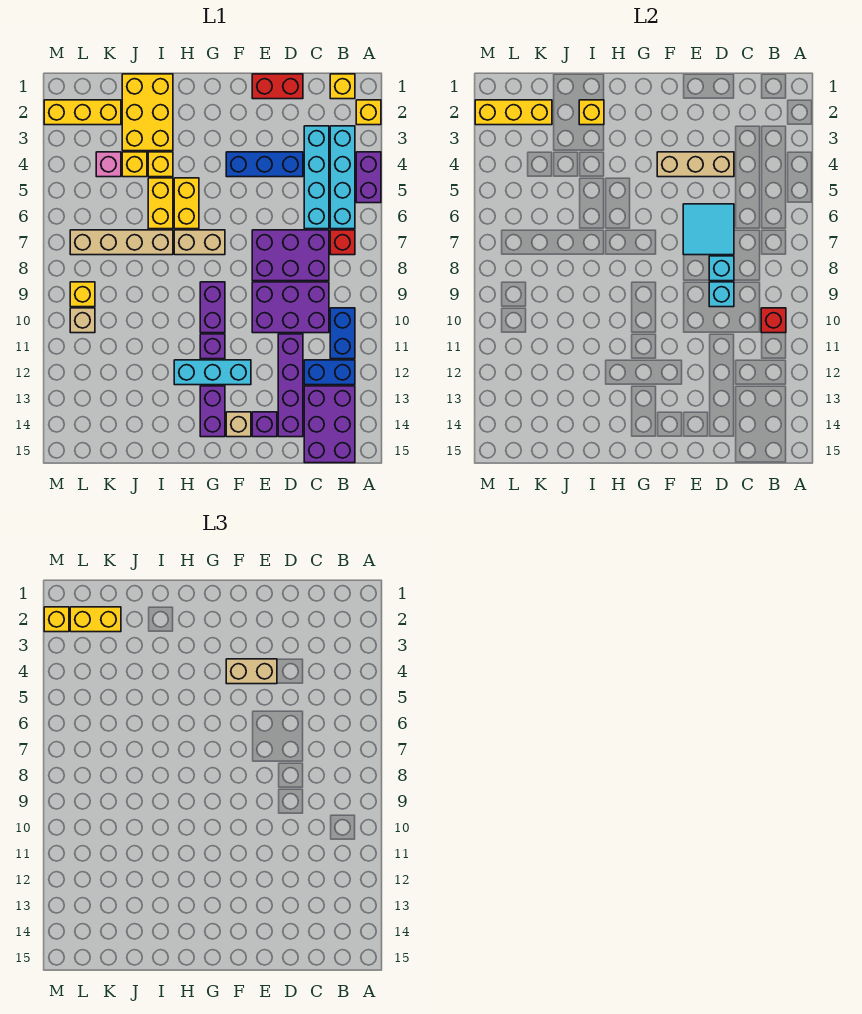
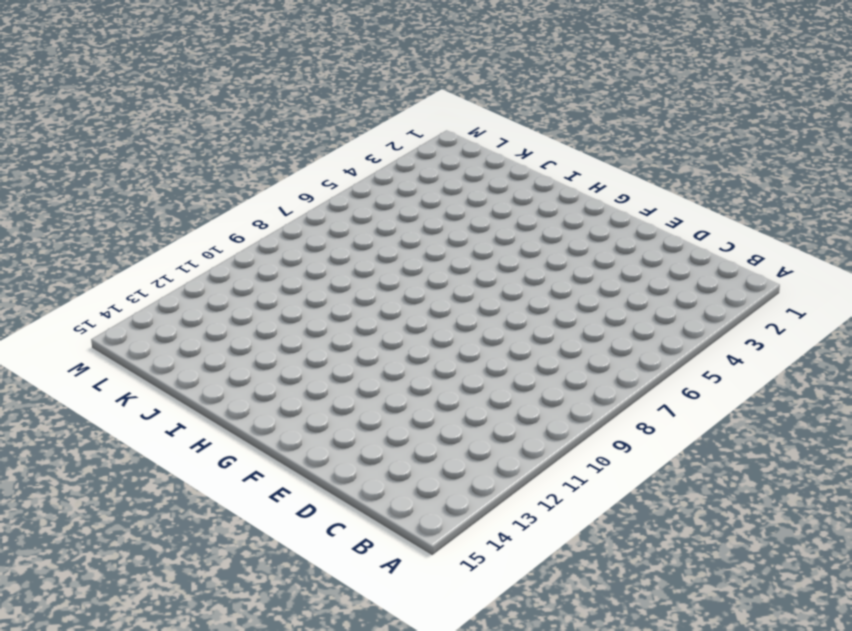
none -> yellow brick A2 level 1
none -> purple brick A4:A5 level 1
none -> yellow brick B1 level 1
none -> cyan brick B3:B6 level 1

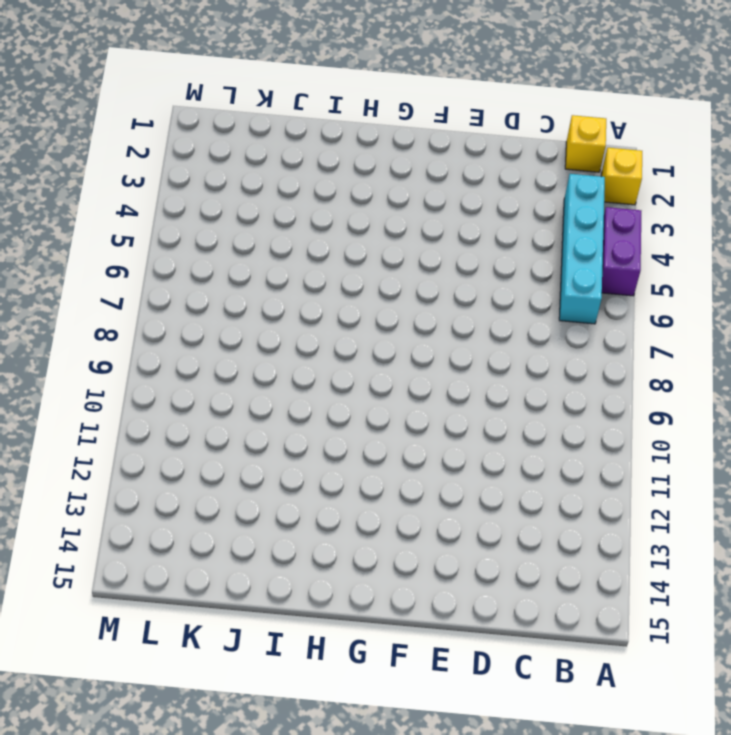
none -> red brick B7 level 1
none -> blue brick B10:B11 level 1
none -> blue brick B12:C12 level 1
none -> purple brick B13:C15 level 1

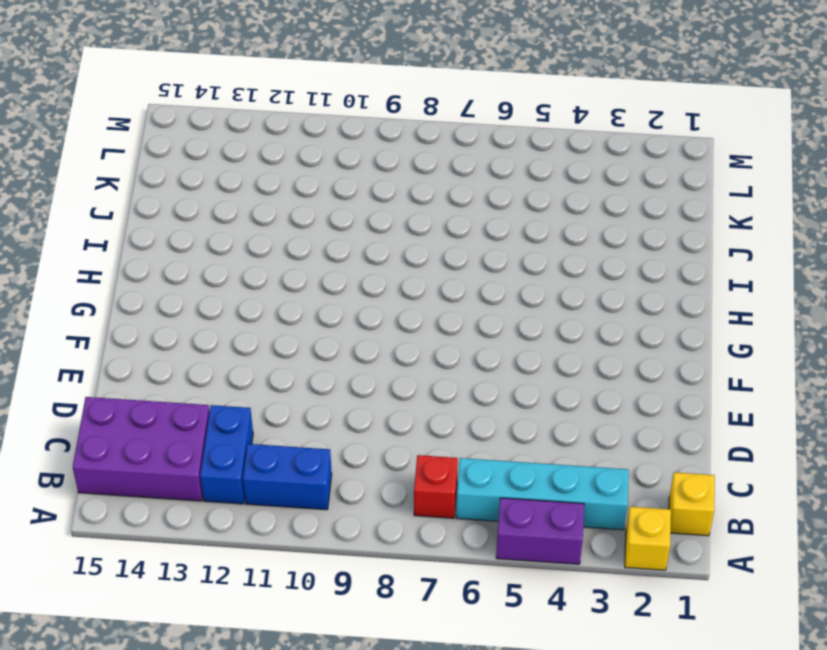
none -> cyan brick C3:C6 level 1
none -> purple brick C7:E8 level 1
none -> purple brick C9:E10 level 1
none -> red brick D1:E1 level 1

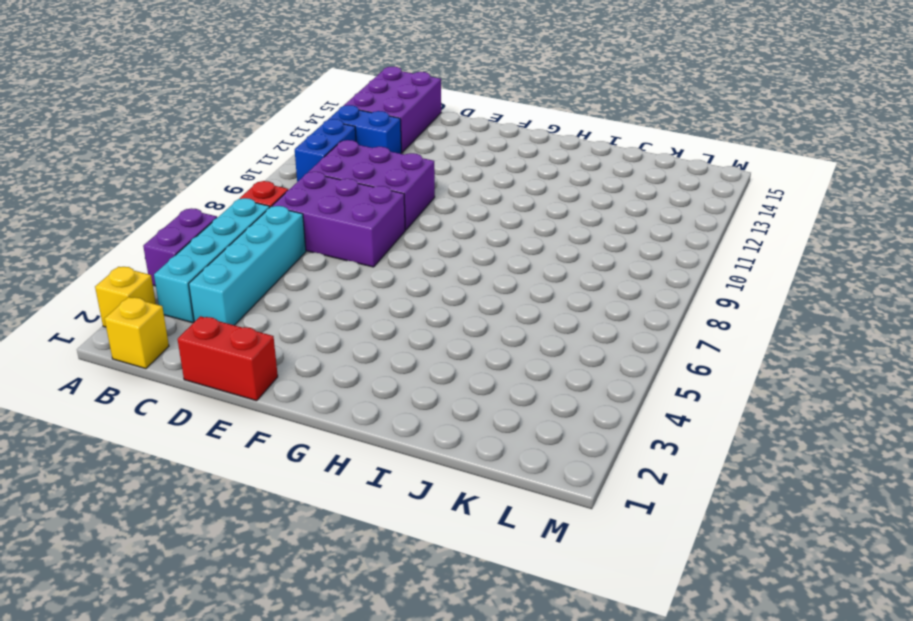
none -> blue brick D4:F4 level 1
none -> purple brick D11:D14 level 1
none -> purple brick E14 level 1
none -> cyan brick F12:H12 level 1

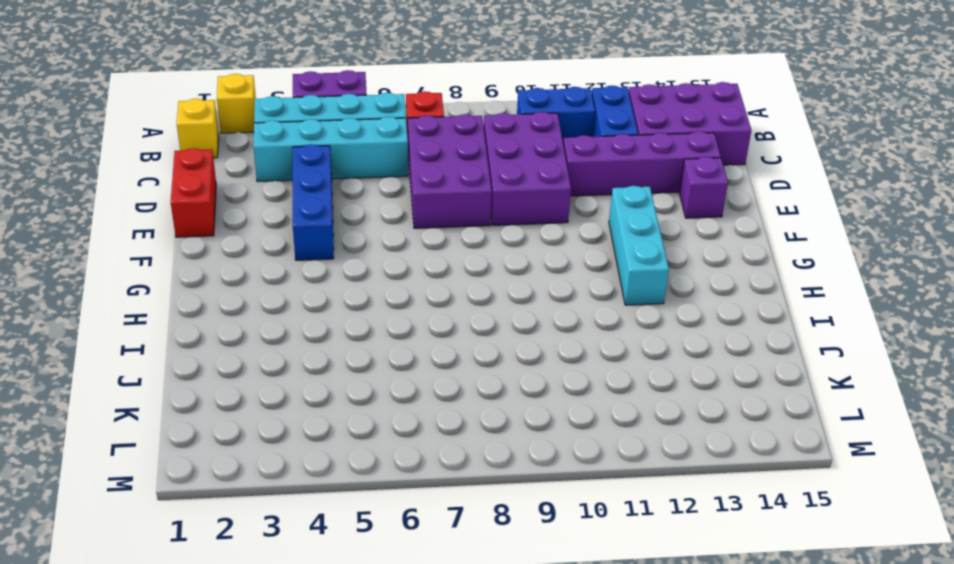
none -> tan brick F14 level 1
none -> tan brick G7:H7 level 1
none -> purple brick G9:G10 level 1
none -> purple brick G11 level 1

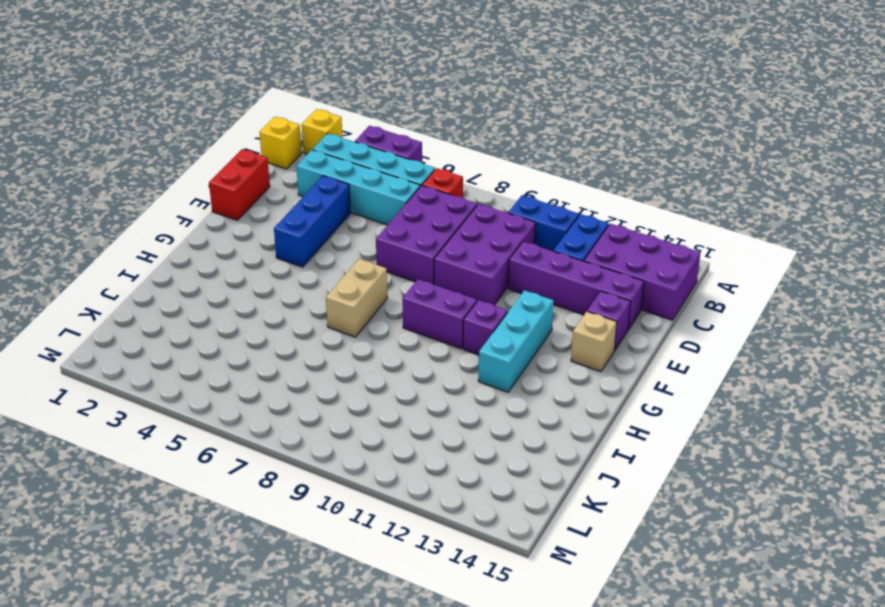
none -> purple brick G13:G14 level 1
none -> yellow brick H5:H6 level 1
none -> yellow brick I1:J3 level 1
none -> yellow brick I4 level 1

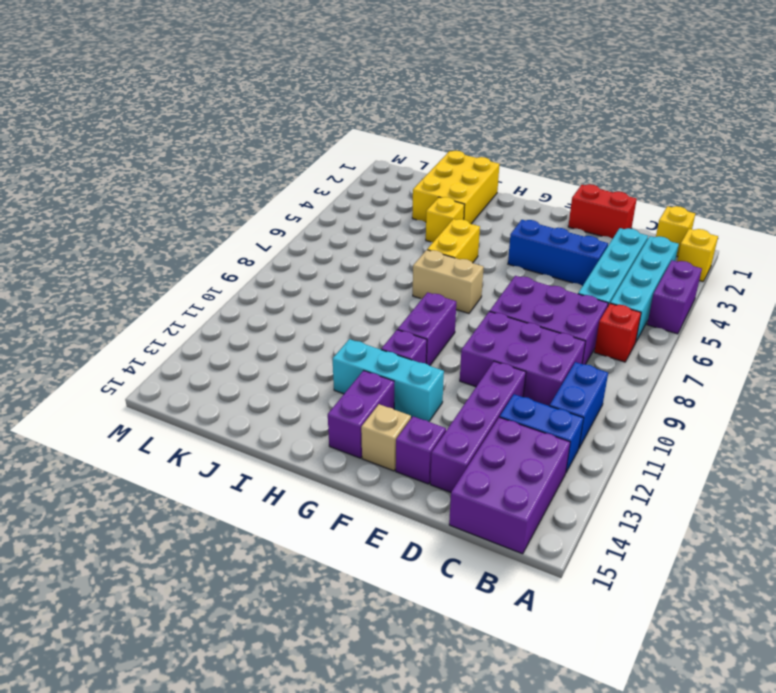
none -> yellow brick I5:I6 level 1
none -> tan brick I7:L7 level 1
none -> yellow brick J4 level 1
none -> yellow brick K2:M2 level 1

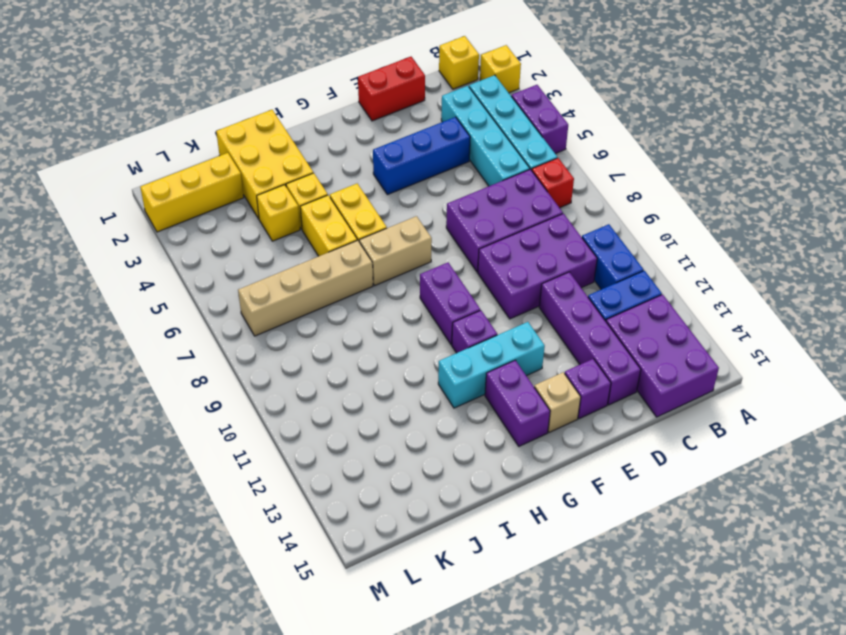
none -> pink brick K4 level 1
none -> yellow brick L9 level 1
none -> tan brick L10 level 1
none -> red brick B10 level 2

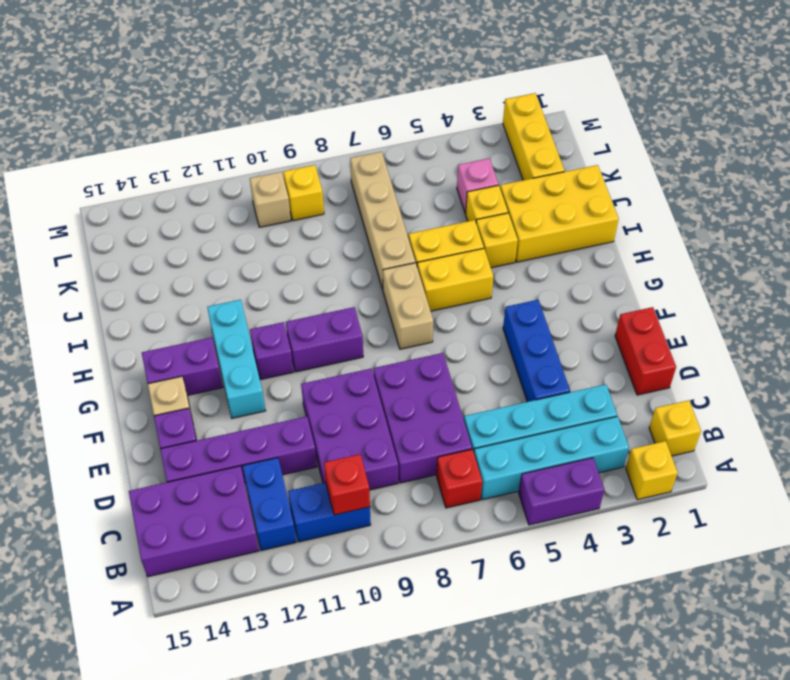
none -> tan brick D4:F4 level 2
none -> cyan tile D6:E7 level 2
none -> cyan brick D8 level 2
none -> cyan brick D9 level 2

